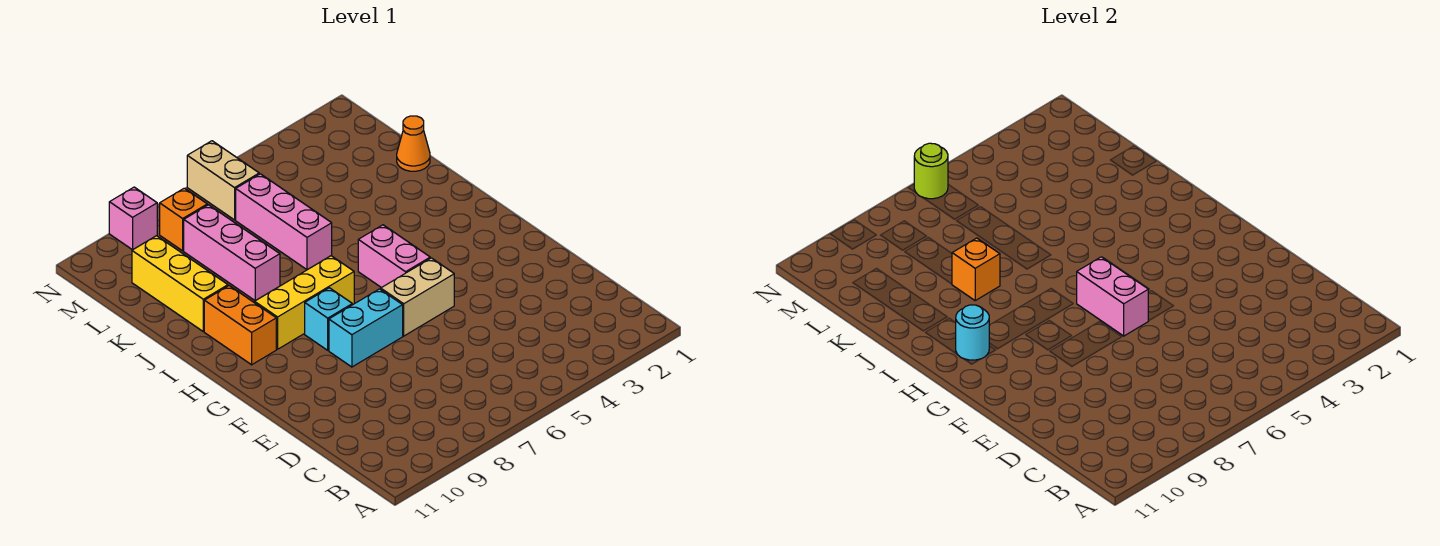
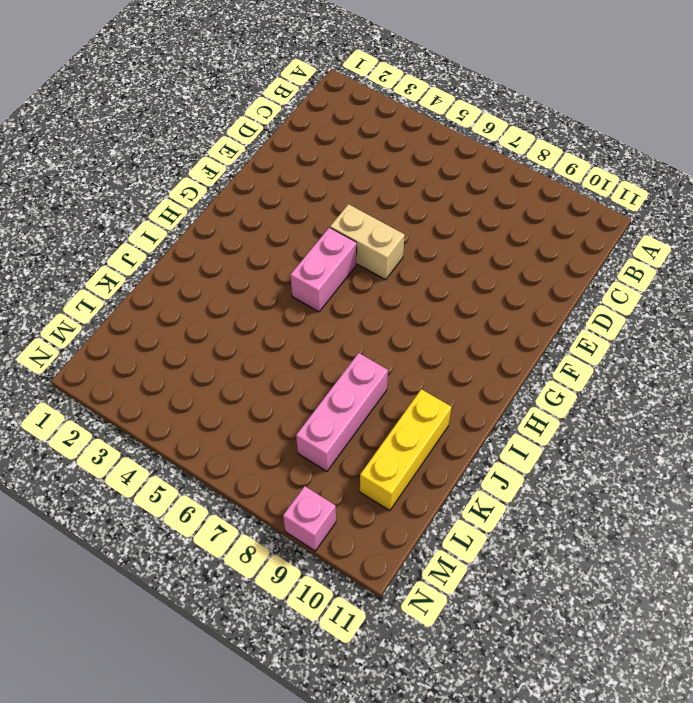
none -> cyan brick F7:F8 level 1
none -> cyan brick G8 level 1
none -> yellow brick H7:H9 level 1

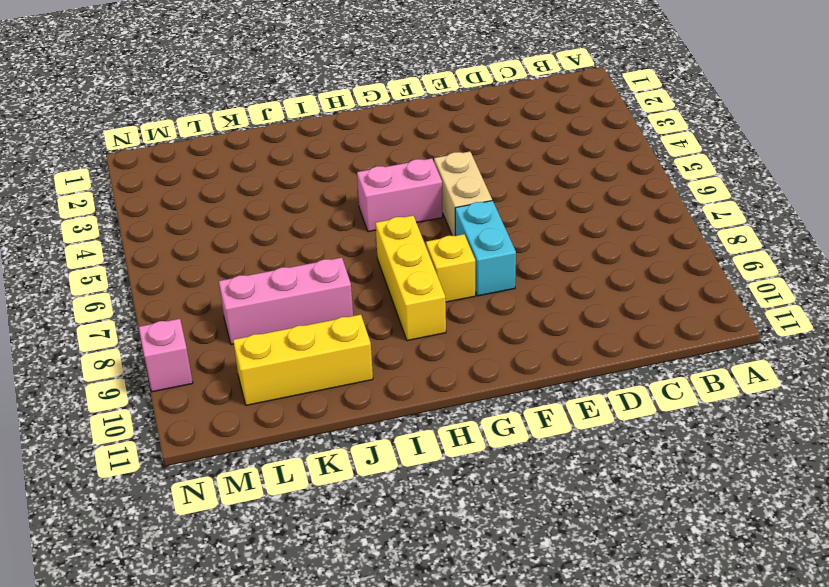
yellow brick G8 level 1 -> cyan brick G8 level 1
none -> orange brick H10:I10 level 1
none -> pink brick J6:L6 level 1
none -> orange cone K1 level 1

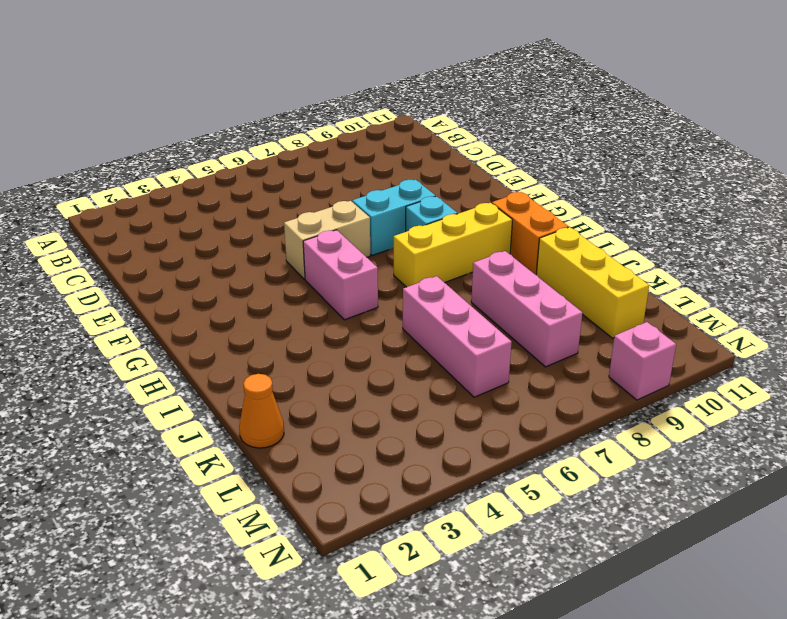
none -> tan brick M6:N6 level 1
none -> orange brick M8 level 1
none -> pink brick F6:G6 level 2

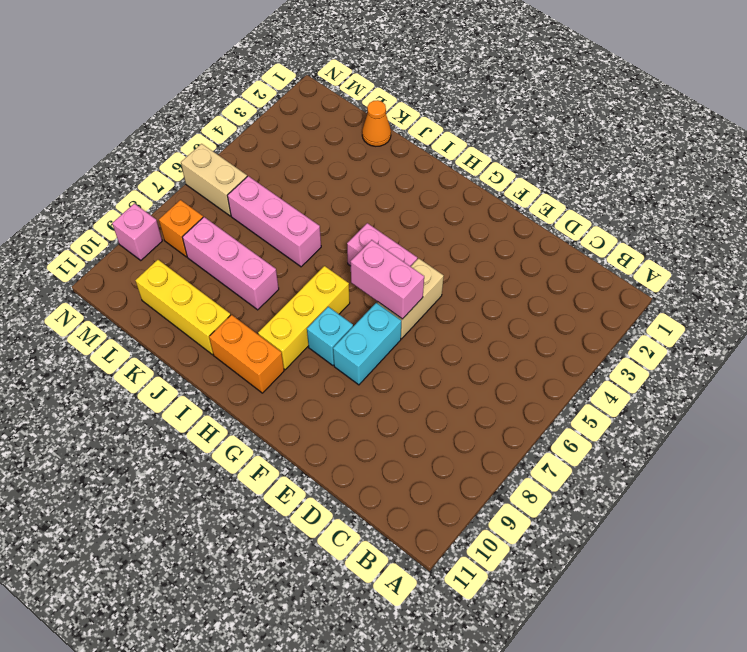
none -> cyan round brick H10 level 2
none -> orange brick J8 level 2
none -> lime round brick N6 level 2

